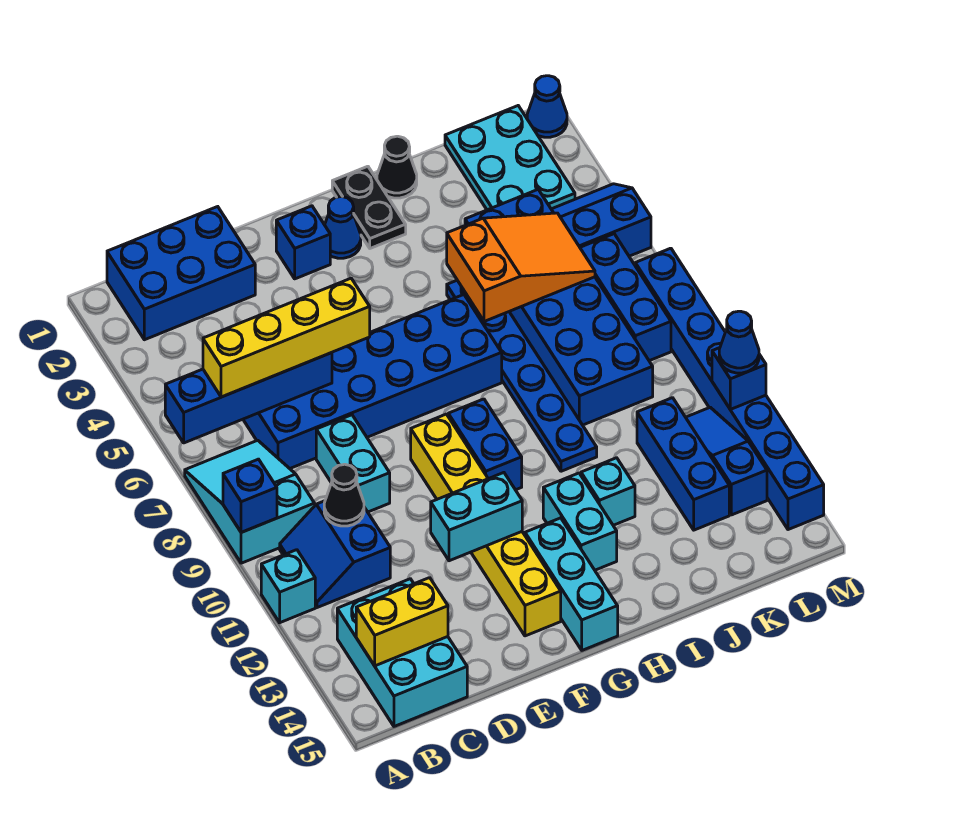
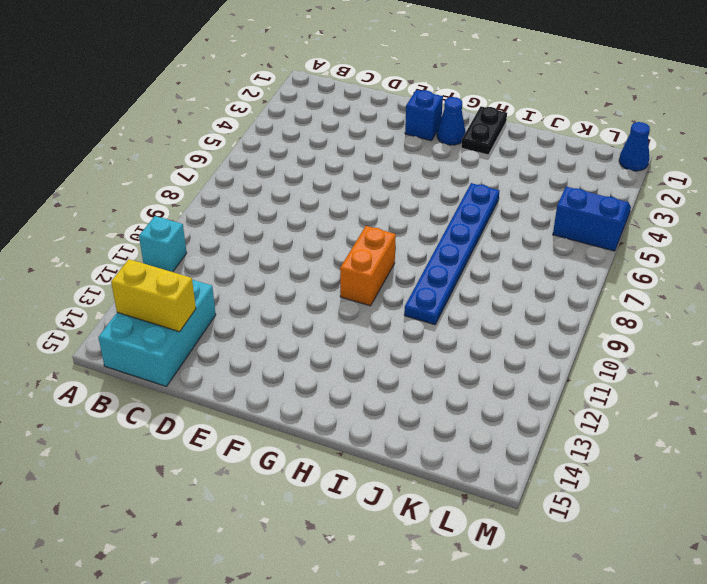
orange brick G9:G10 level 1 -> blue brick G9:G10 level 1
none -> cyan slope A7:B9 level 1 top 9
none -> blue brick B1:D2 level 1
none -> blue slope B10:C11 level 1 top C
none -> blue brick C6:H7 level 1

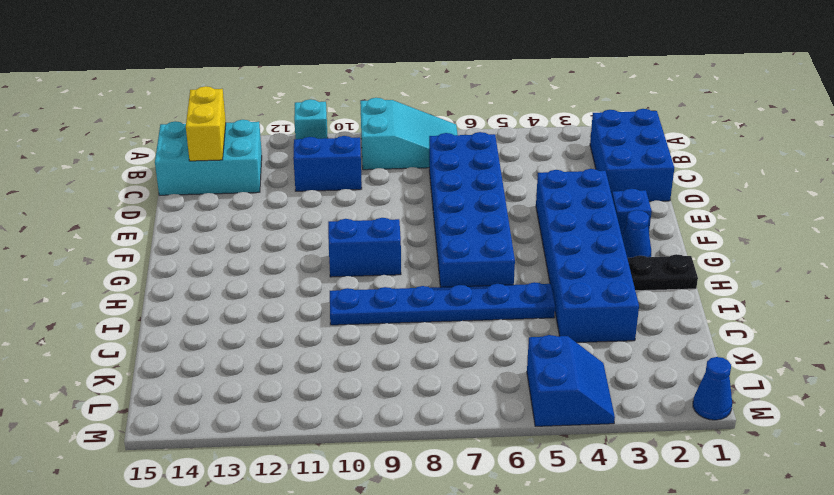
blue brick E3:J4 level 1 -> blue brick J4:K9 level 1
none -> cyan brick D8:D9 level 1
none -> yellow brick F9:F14 level 1
none -> cyan brick G13:G15 level 1
none -> cyan brick H12:H13 level 1

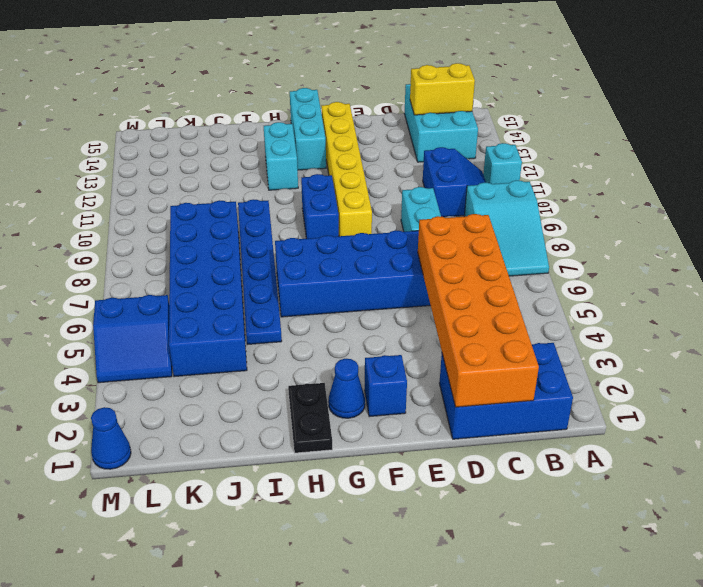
orange brick C1:D6 level 2 -> blue brick A6:D6 level 2
none -> black cone I1 level 1
none -> cyan brick I12 level 1
none -> cyan plate K1:L3 level 1
none -> blue brick K11:K13 level 1

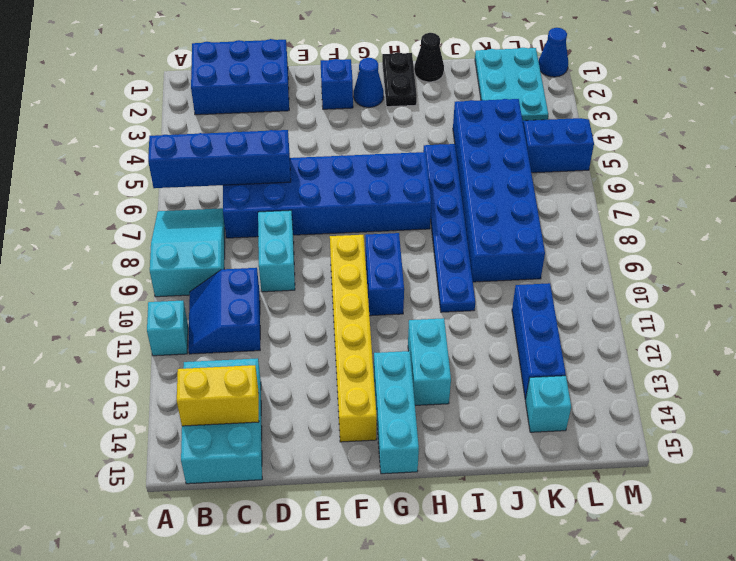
cyan brick K14 level 1 -> cyan brick I12 level 1
none -> blue brick L6:L8 level 1
none -> blue slope L11:L13 level 1 top 13
none -> blue brick M7:M14 level 1
none -> blue brick A9 level 2

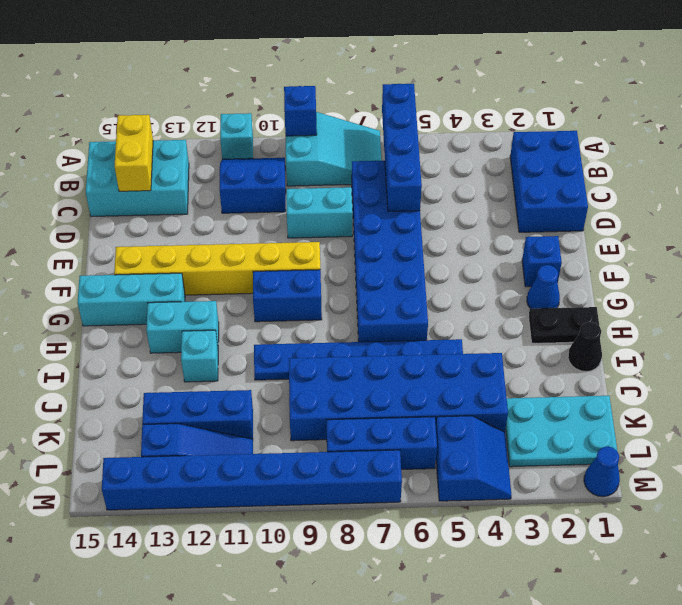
none -> black cone C10 level 2
none -> cyan brick E12:F12 level 2
none -> orange slope I5:K6 level 2 top I
none -> blue brick M11 level 2

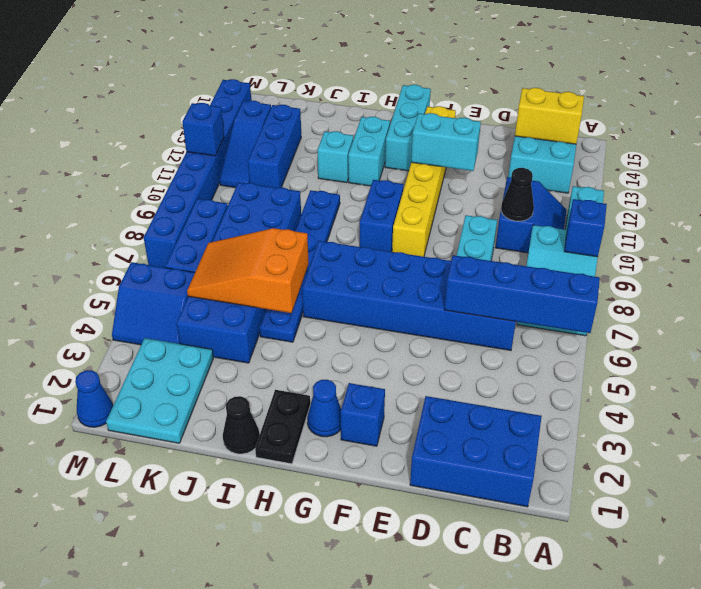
none -> yellow brick B6:E6 level 3
none -> blue cone M11 level 3

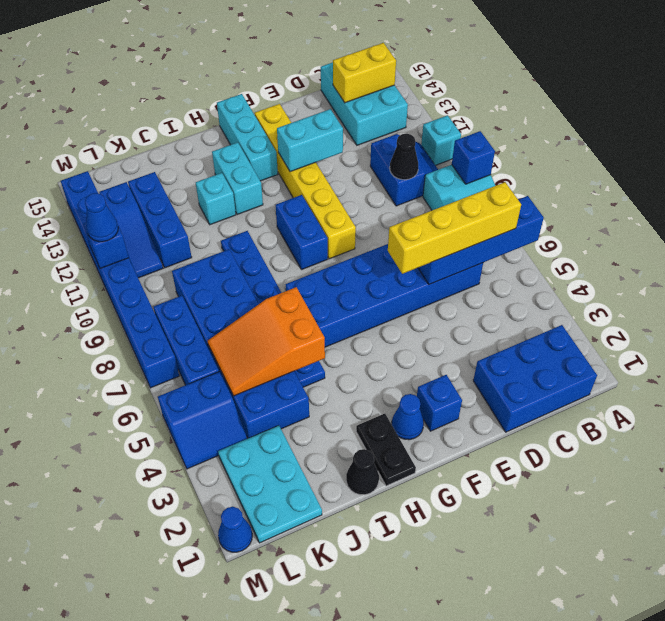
none -> cyan brick D8:D9 level 1

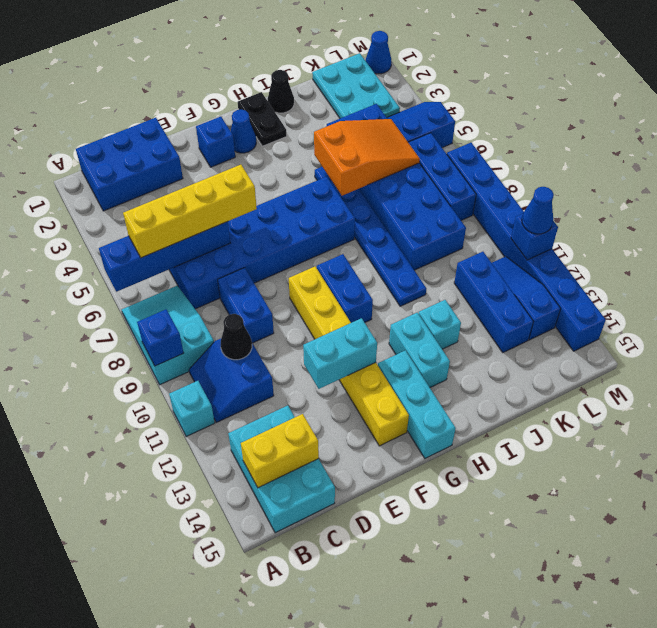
blue brick D8:D9 level 1 -> cyan brick D8:D9 level 1

